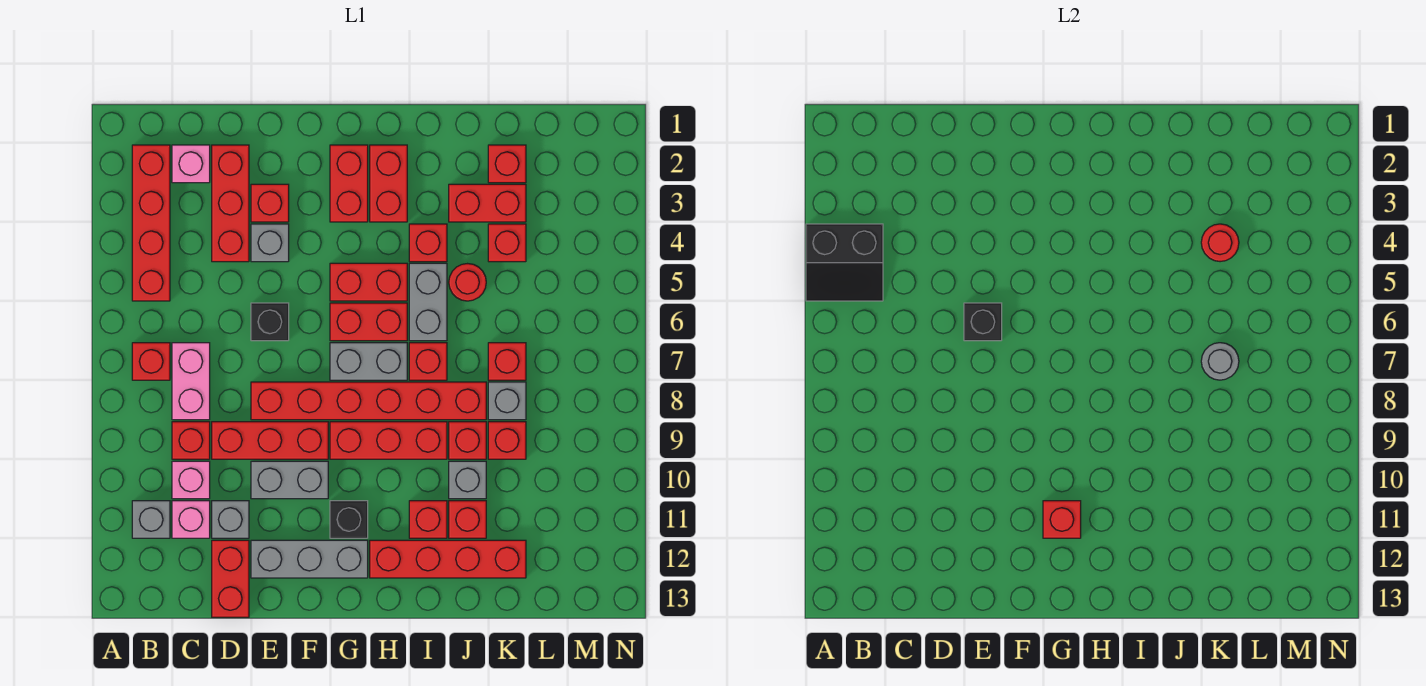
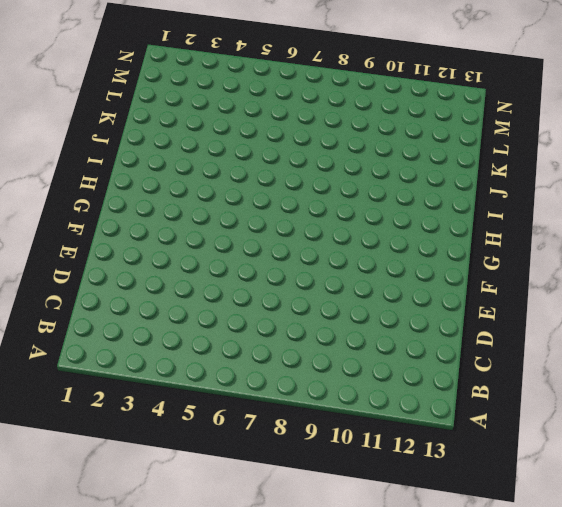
none -> red brick B2:B5 level 1
none -> red brick B7 level 1
none -> grey brick B11 level 1
none -> pink brick C2 level 1

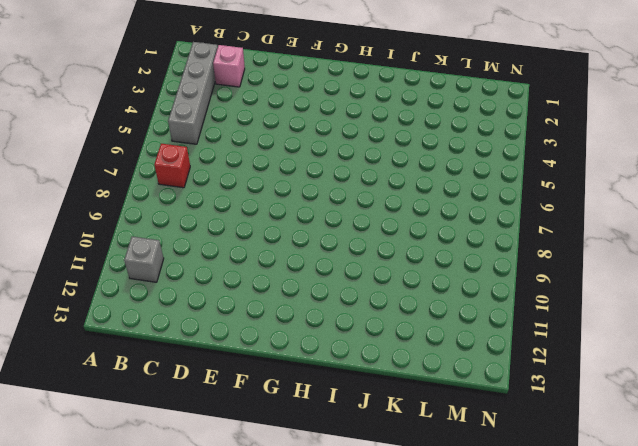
grey brick B2:B5 level 1 -> red brick B2:B5 level 1
none -> pink brick C7:C8 level 1
none -> red brick C9 level 1
none -> pink brick C10 level 1
none -> pink brick C11 level 1

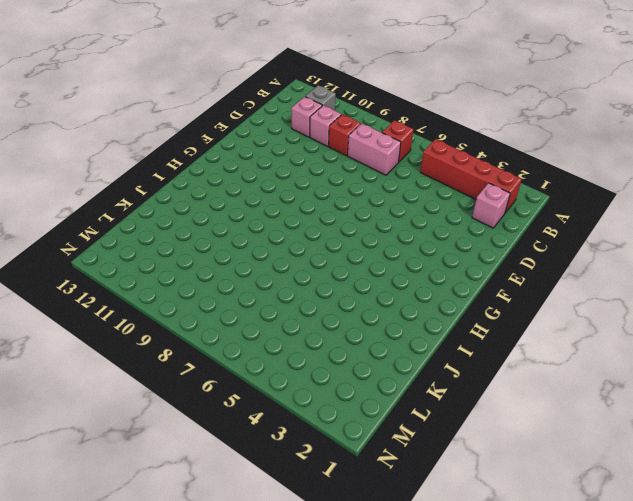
none -> red brick D2:D4 level 1
none -> red brick D9:F9 level 1
none -> grey brick D11 level 1
none -> red brick D12:D13 level 1

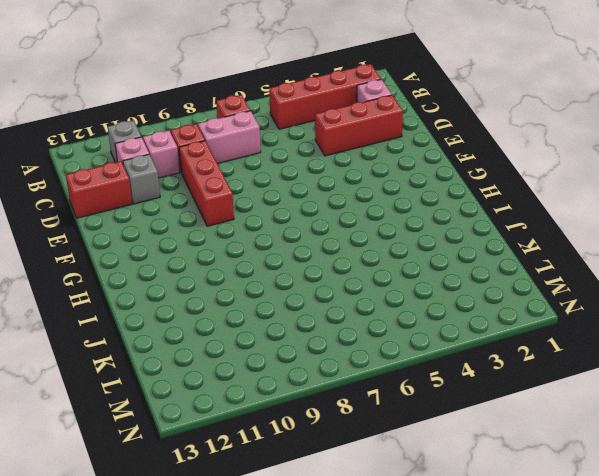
none -> red brick E3 level 1
none -> grey brick E4 level 1
none -> black brick E6 level 1
none -> red brick E8:J8 level 1

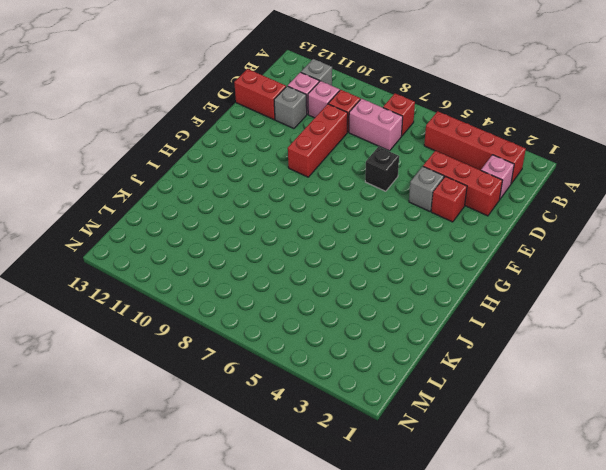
none -> red brick E8:J8 level 1
none -> grey brick E10:F10 level 1
none -> grey brick E12:G12 level 1
none -> red brick G2:G3 level 1

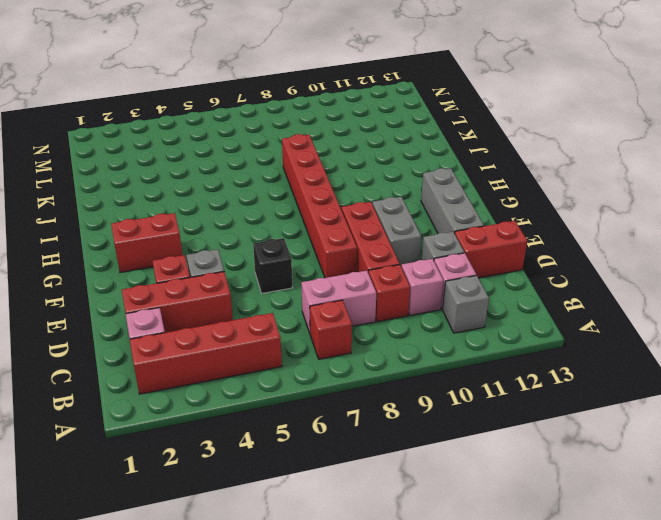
none -> red brick G5:H5 level 1
none -> red brick G6:H6 level 1
none -> grey brick G7:H7 level 1
none -> red brick G9:I9 level 1

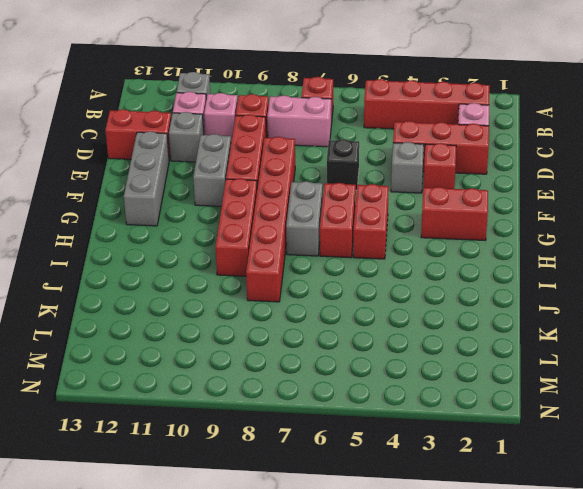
none -> black brick G11 level 1
none -> red brick H2:H3 level 1
none -> red brick H12:K12 level 1
none -> red brick I4 level 1

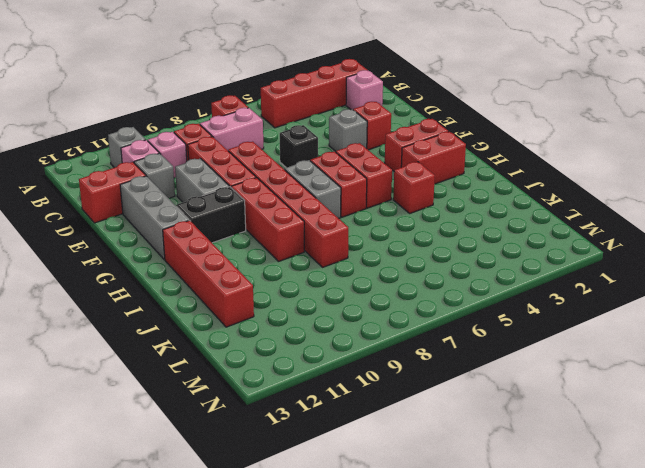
black brick G10:G11 level 1 -> black brick G11 level 1
none -> red brick D2:D4 level 1
none -> grey brick I5:I6 level 1
none -> red brick I7 level 1
none -> red brick I11 level 1

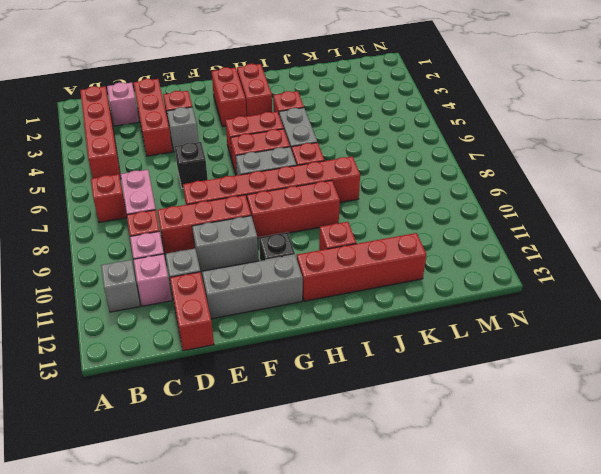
none -> red brick J3:K3 level 1
none -> red round brick J5 level 1
none -> red brick J9 level 1
none -> grey brick J10 level 1

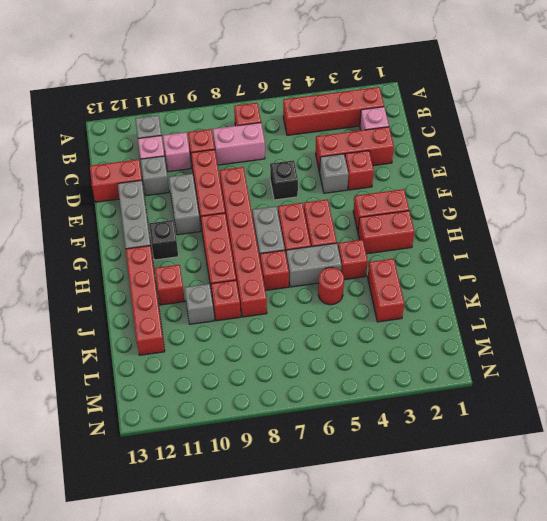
none -> red brick J11 level 1
none -> red brick K2 level 1
none -> red brick K4 level 1
none -> red brick K7 level 1

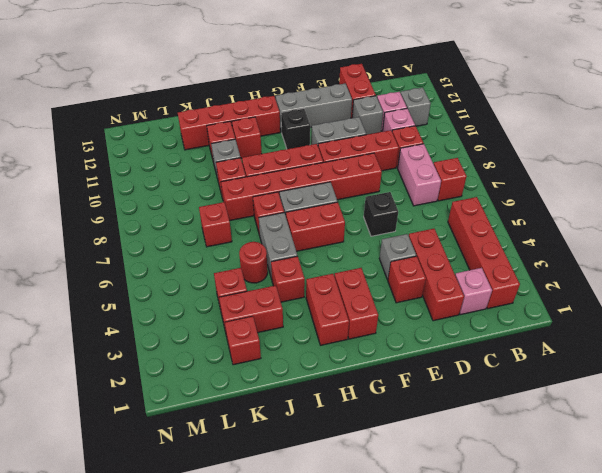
none -> red brick G5:H5 level 1
none -> grey brick K8 level 1
none -> red brick K9 level 1
none -> black slope A4:B5 level 2 top 4

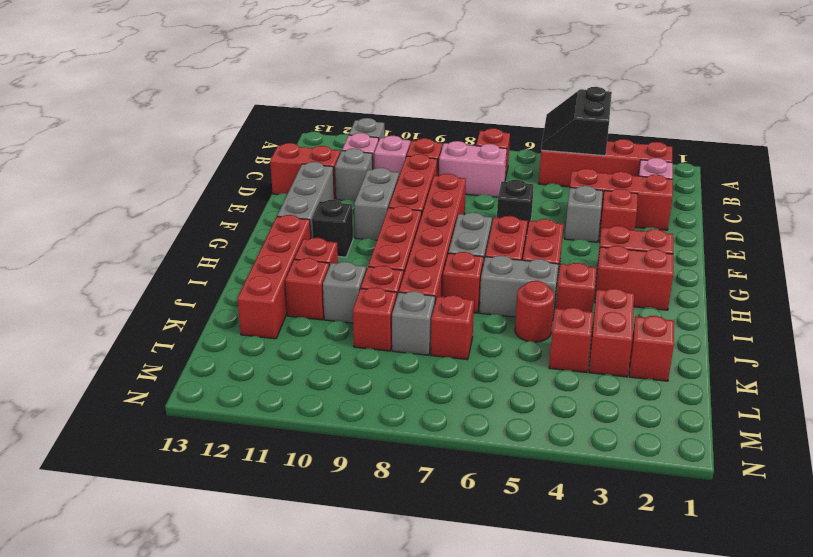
none -> black brick E6 level 2
none -> red brick G11 level 2
none -> red round brick K4 level 2
none -> grey round brick K7 level 2

